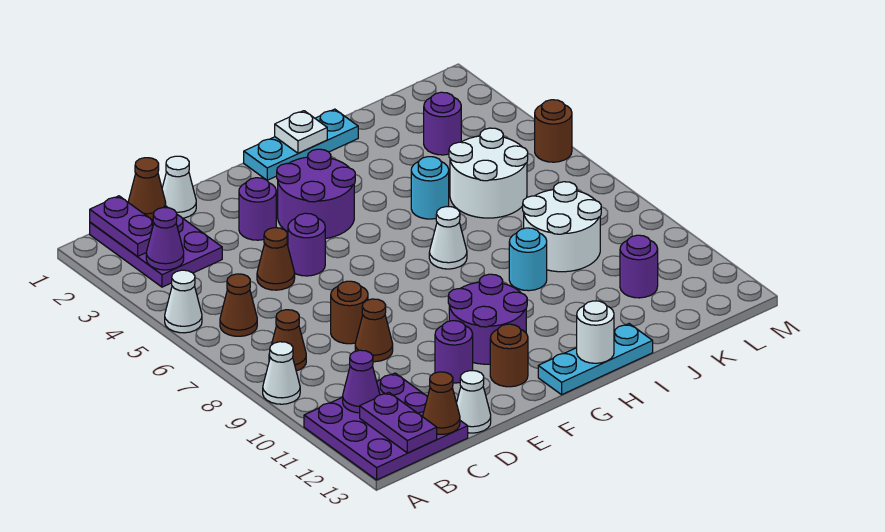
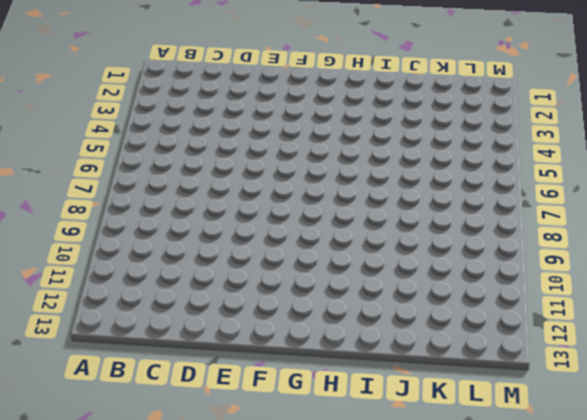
none -> white cone A5 level 1
none -> white cone A9 level 1
none -> purple plate A11:C13 level 1
none -> purple plate B1:C3 level 1

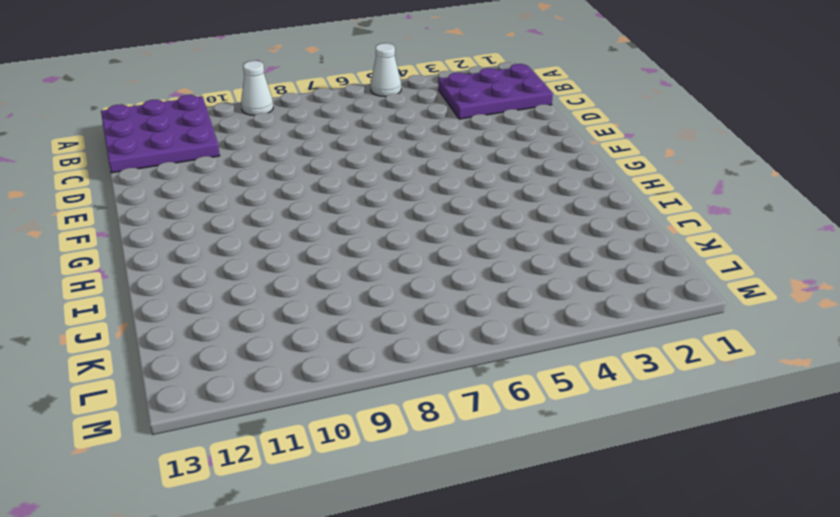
none -> brown cone B6 level 1
none -> brown cone B8 level 1
none -> white cone D1 level 1
none -> brown cone D5 level 1

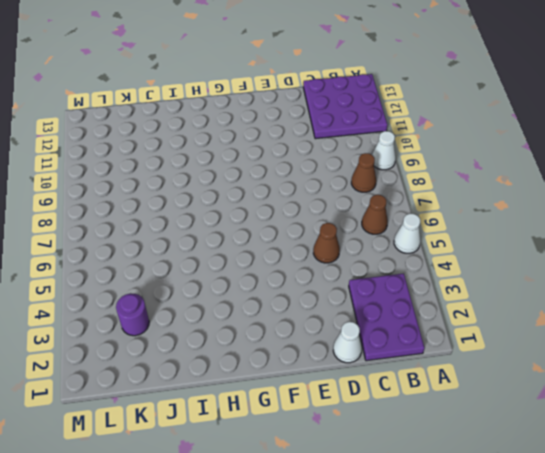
none -> brown round brick D8 level 1
none -> brown cone D9 level 1
none -> white cone D13 level 1
none -> purple round brick E3 level 1

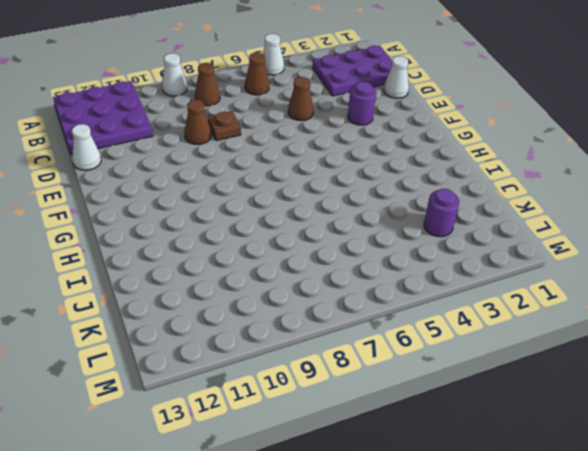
brown plate D8 level 1 -> brown round brick D8 level 1
none -> purple round brick E5 level 1
none -> purple round brick E11 level 1
none -> purple round brick F3:G4 level 1
none -> purple round brick F10:G11 level 1

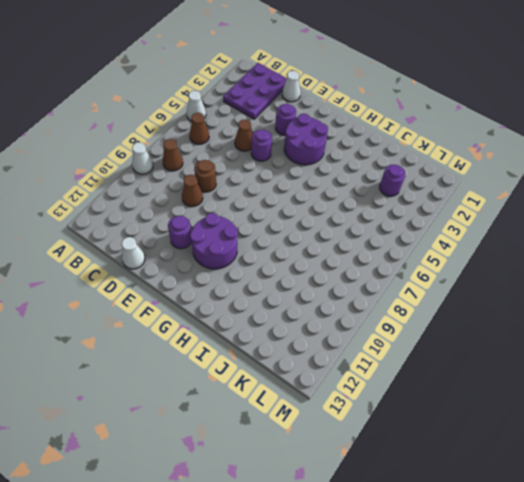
none -> purple plate A11:C13 level 1
none -> brown round brick F12 level 1
none -> cyan plate G1:I1 level 1
none -> cyan plate G13:I13 level 1

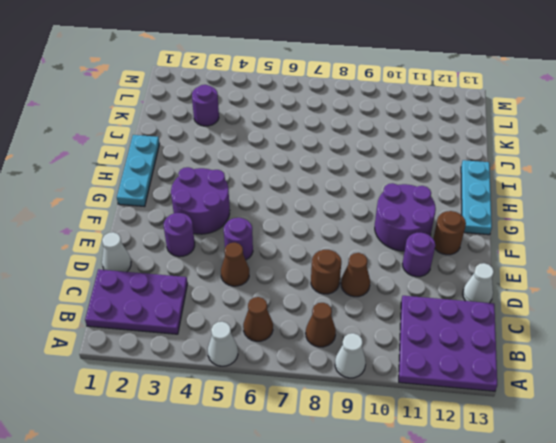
none -> white cone H7 level 1
none -> cyan round brick I5 level 1
none -> cyan round brick I9 level 1
none -> white round brick J5:K6 level 1

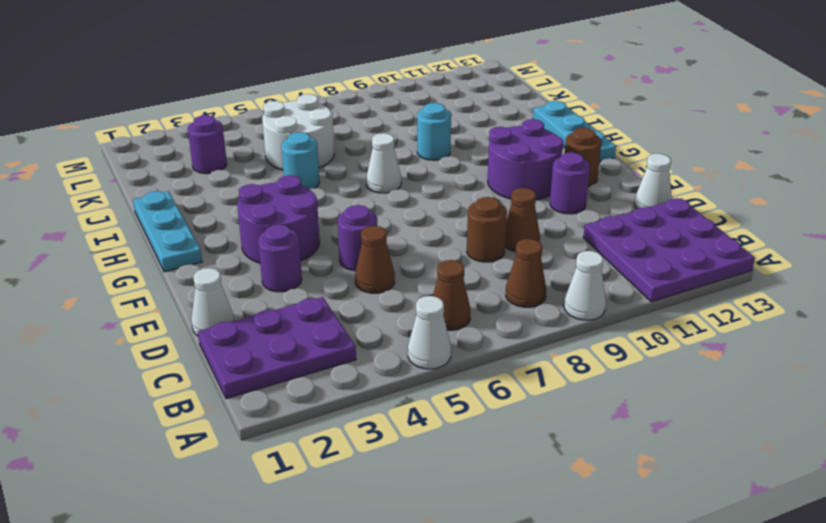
none -> white round brick J8:K9 level 1
none -> purple round brick K11 level 1
none -> brown round brick M5 level 1
none -> purple plate B1:B2 level 2

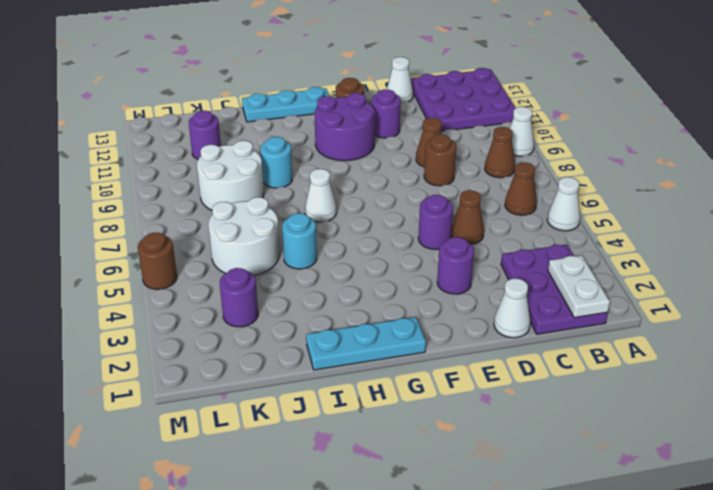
white plate B1:B2 level 2 -> purple plate B1:B2 level 2
none -> purple round brick F3:G4 level 1
none -> purple cone B3 level 2
none -> purple cone B11 level 2
none -> purple plate B12:B13 level 2

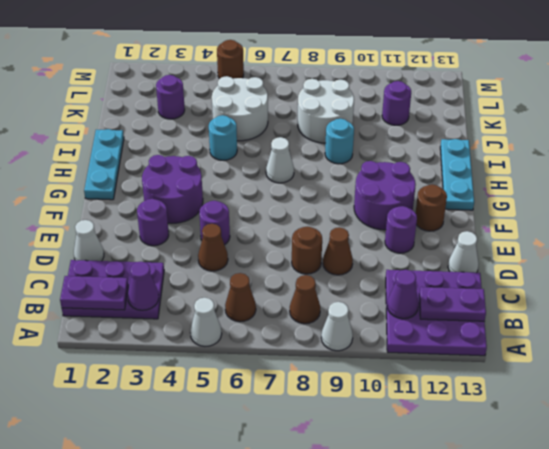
none -> brown cone C1 level 2
none -> brown cone C13 level 2
none -> white plate H1 level 2
none -> white round brick H13 level 2

